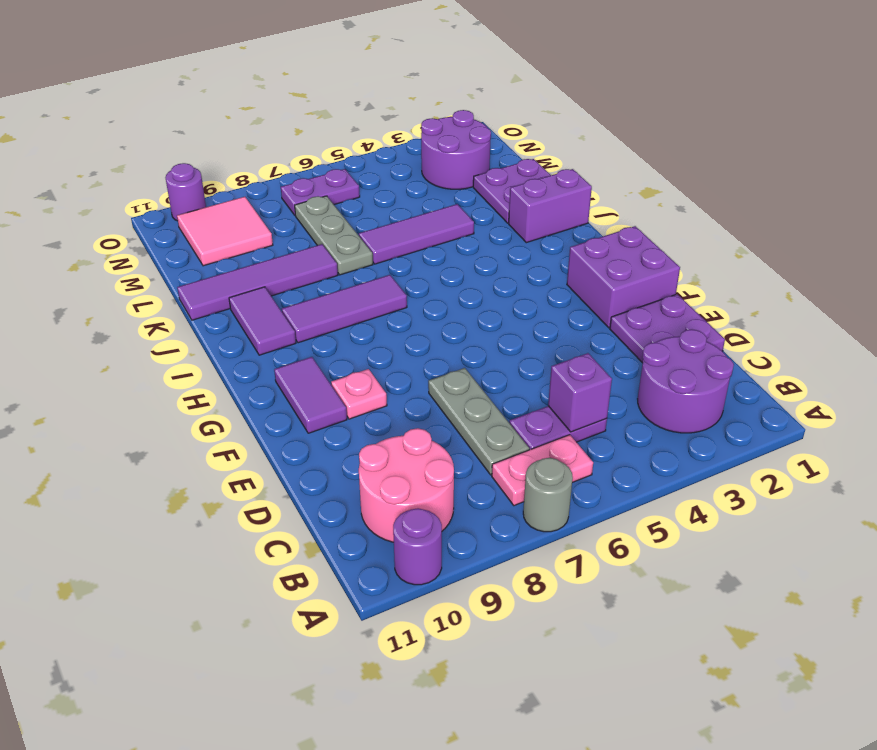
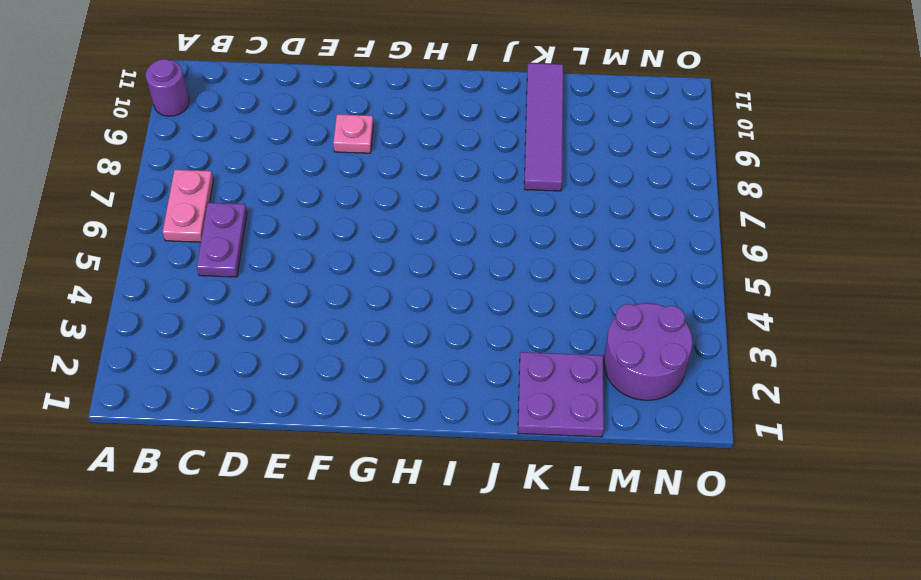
none -> grey round brick A7 level 1
none -> purple round brick B2:C3 level 1
none -> pink round brick B9:C10 level 1

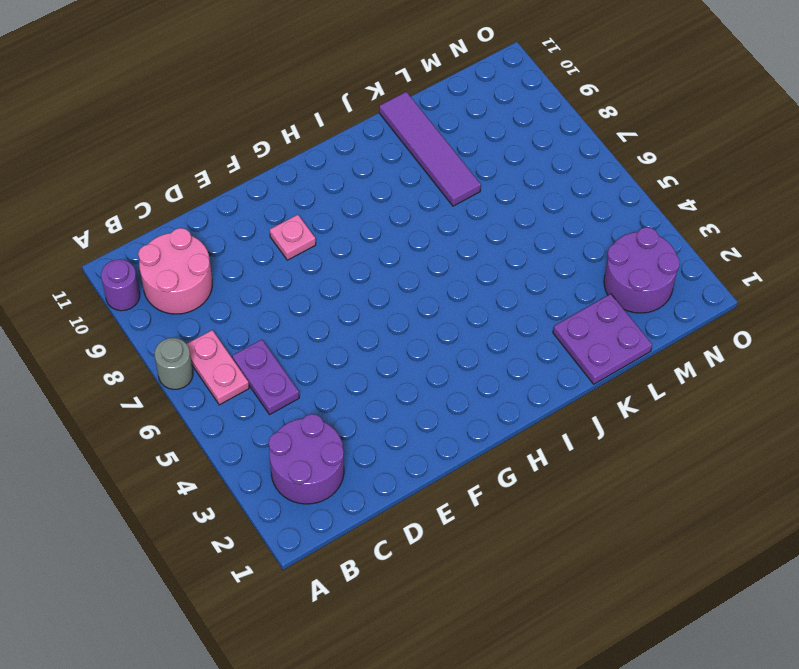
none -> grey plate C7:E7 level 1
none -> purple plate D1:E2 level 1
none -> purple brick F1:G2 level 1

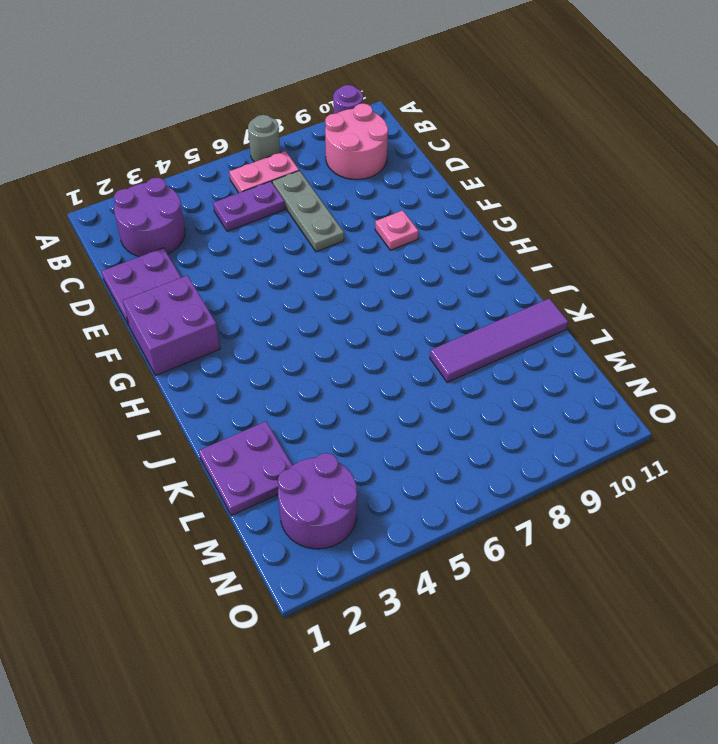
none -> purple tile F10:G10 level 1
none -> purple tile I7:I9 level 1
none -> purple tile I10:J10 level 1

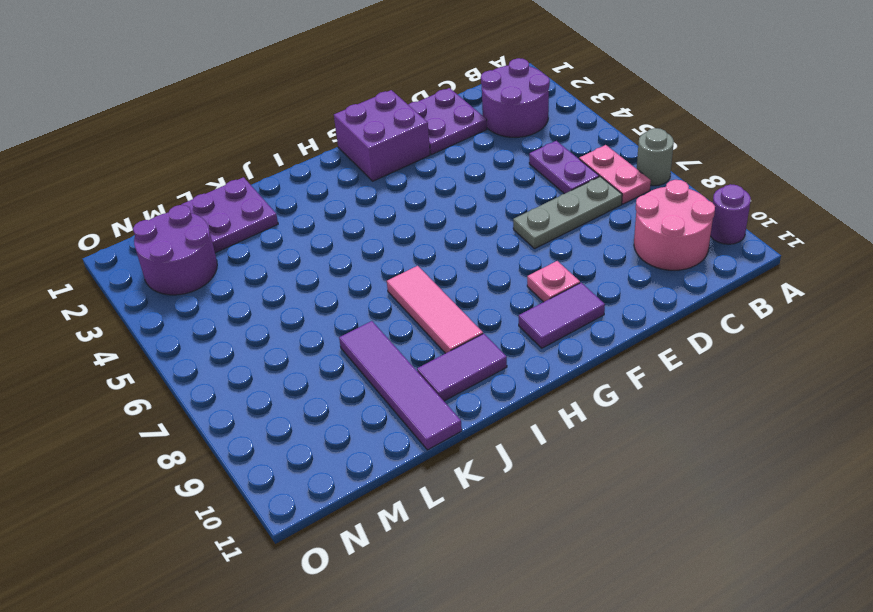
pink tile I7:I9 level 1 -> purple tile I7:I9 level 1
none -> purple brick J1:J2 level 1
none -> purple tile K4:K6 level 1
none -> grey plate K7:M7 level 1

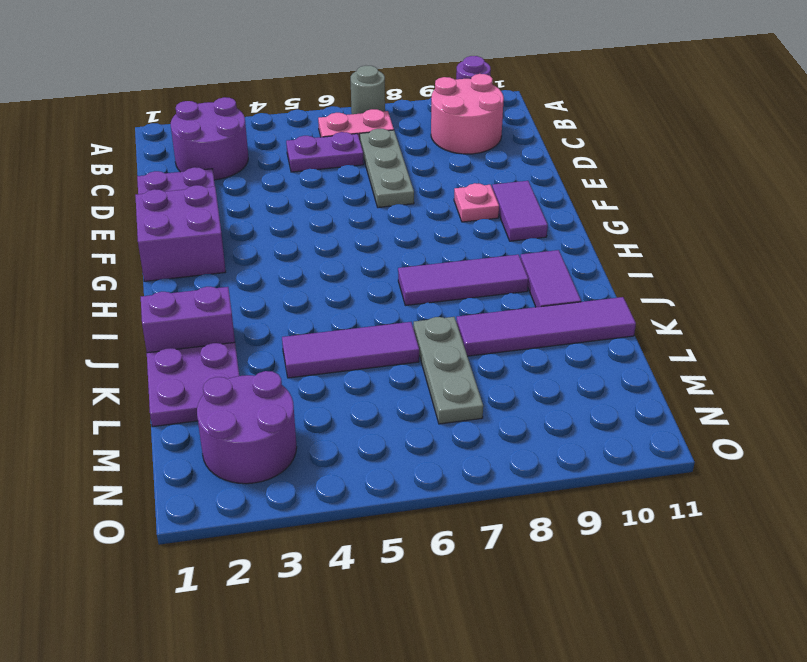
none -> pink tile M9:N10 level 1
none -> purple plate N6:N7 level 1
none -> purple round brick O10 level 1

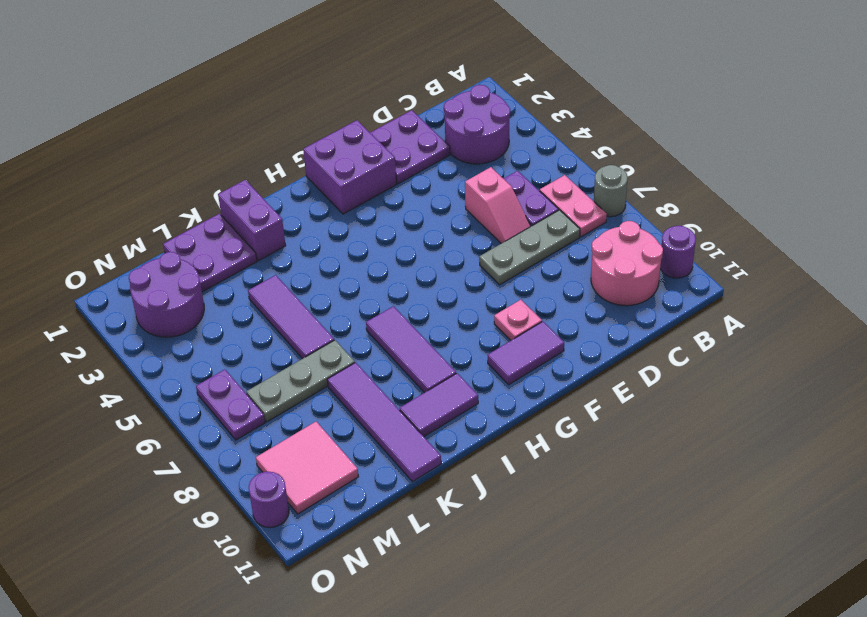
pink slope D5:D6 level 1 top 5 -> none
none -> purple brick C5 level 2

